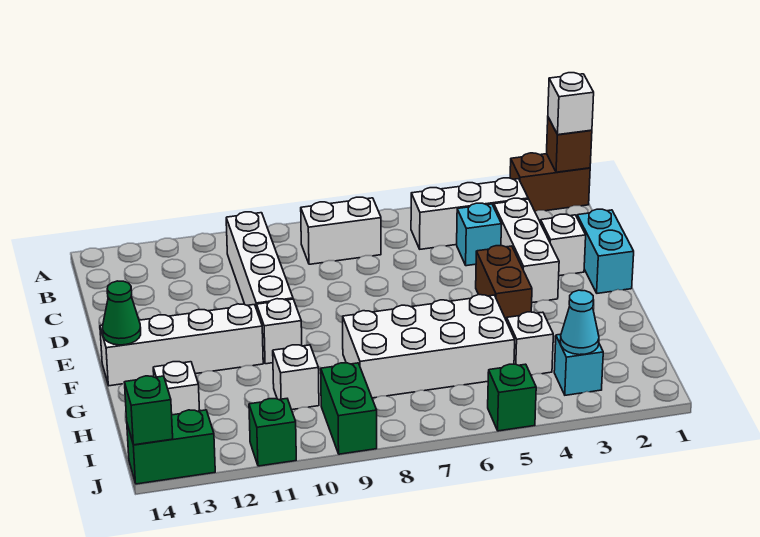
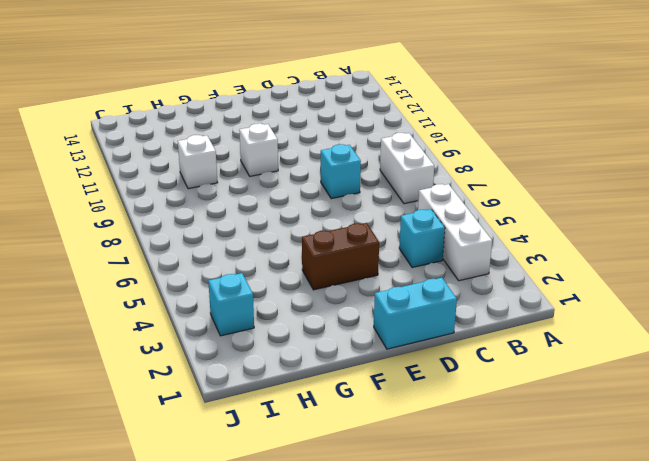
cyan brick D8 level 1 -> none
none -> brown brick A1:A2 level 1
none -> white brick B10:E10 level 1
none -> white brick C3:E3 level 1

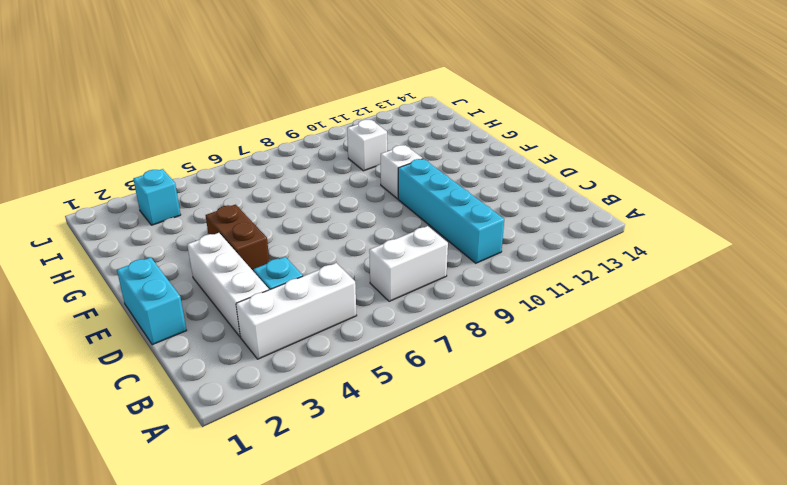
cyan brick B10:E10 level 1 -> white brick B10:E10 level 1
none -> brown brick A1:A2 level 1
none -> white brick D2 level 1
none -> white brick F11:F14 level 1

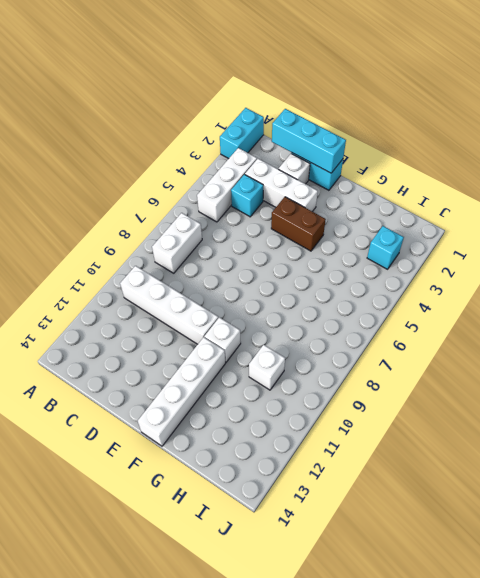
cyan brick A1:A2 level 1 -> brown brick A1:A2 level 1
cyan brick C1:E1 level 2 -> none
none -> white brick G5:H8 level 1
none -> white brick H4 level 1
none -> white brick H13 level 1

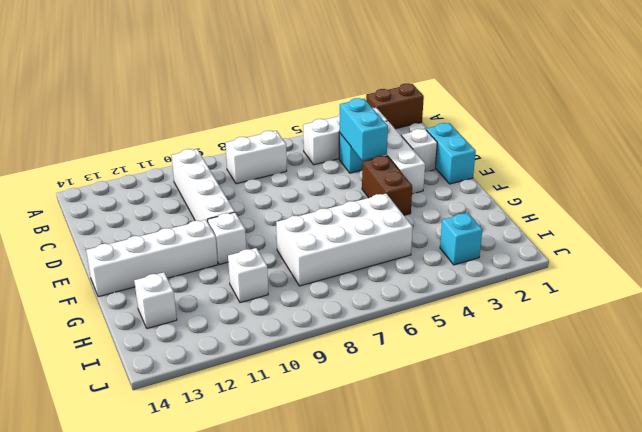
cyan brick C4:D4 level 2 -> none
none -> white brick H4 level 1
none -> green brick I9:J9 level 1
none -> green brick J5 level 1

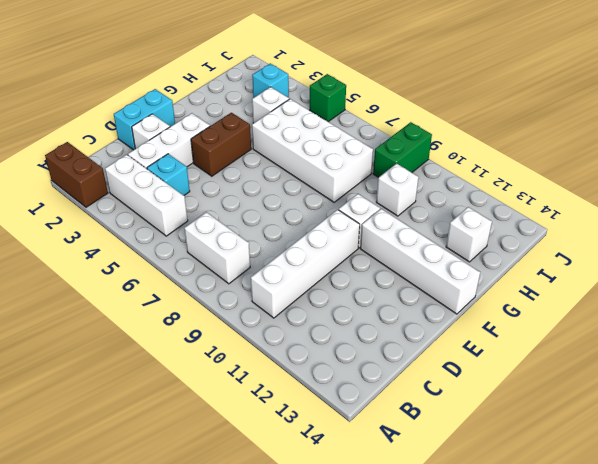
none -> green brick J11 level 1
none -> green brick J13:J14 level 1
none -> brown brick A1 level 2

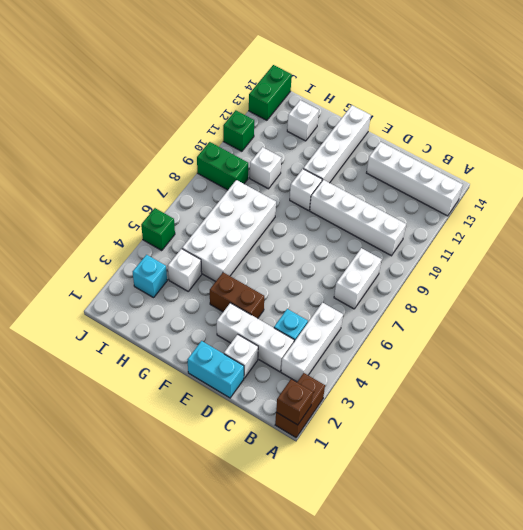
white brick A13:D13 level 1 -> none
none -> green cone F14 level 2
none -> cyan cone I3 level 2
none -> green brick J14 level 2

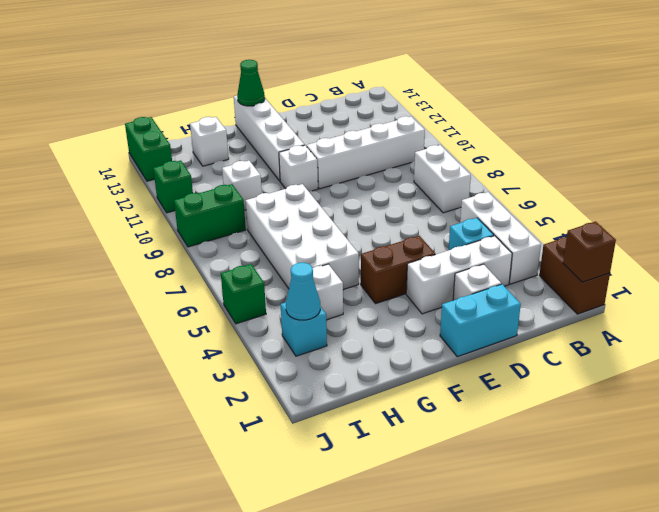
none -> green brick J14 level 2
none -> white brick A1 level 3

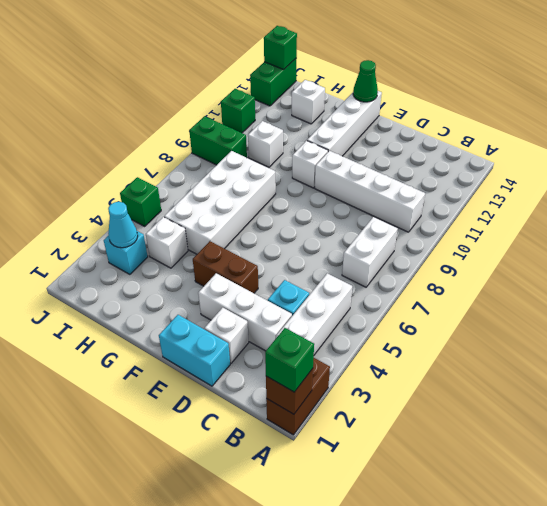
green brick A1 level 3 -> white brick A1 level 3

